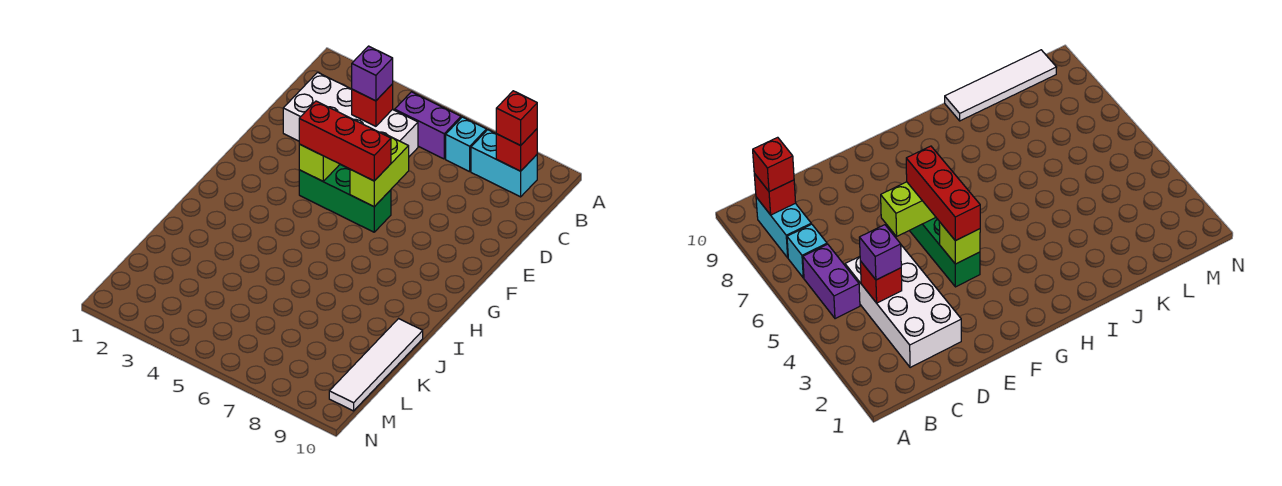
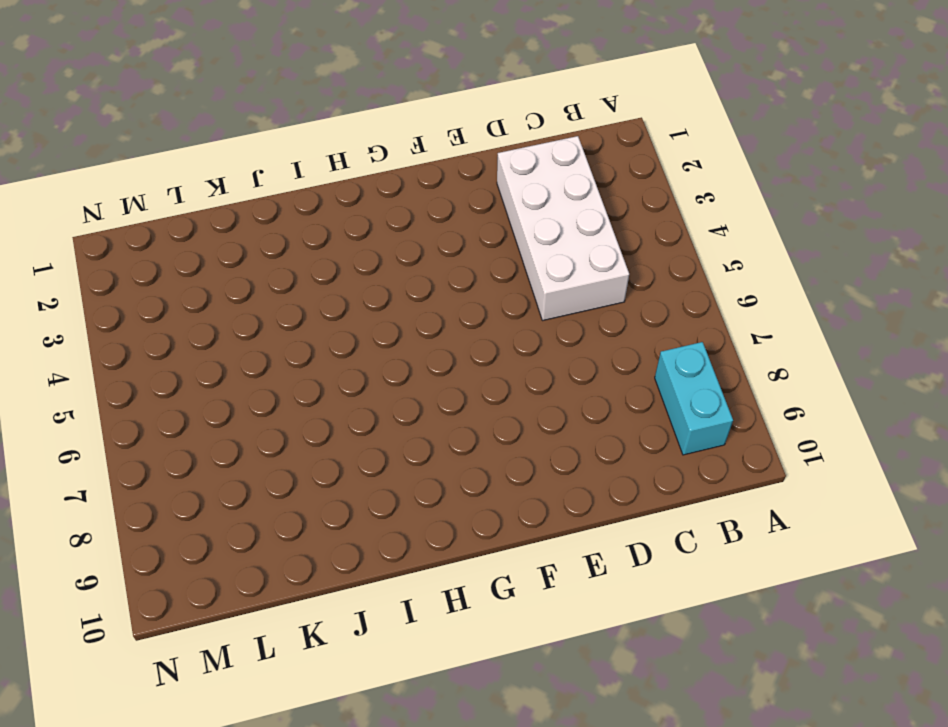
none -> purple brick B5:B6 level 1
none -> cyan brick B7 level 1
none -> green brick F4:F6 level 1

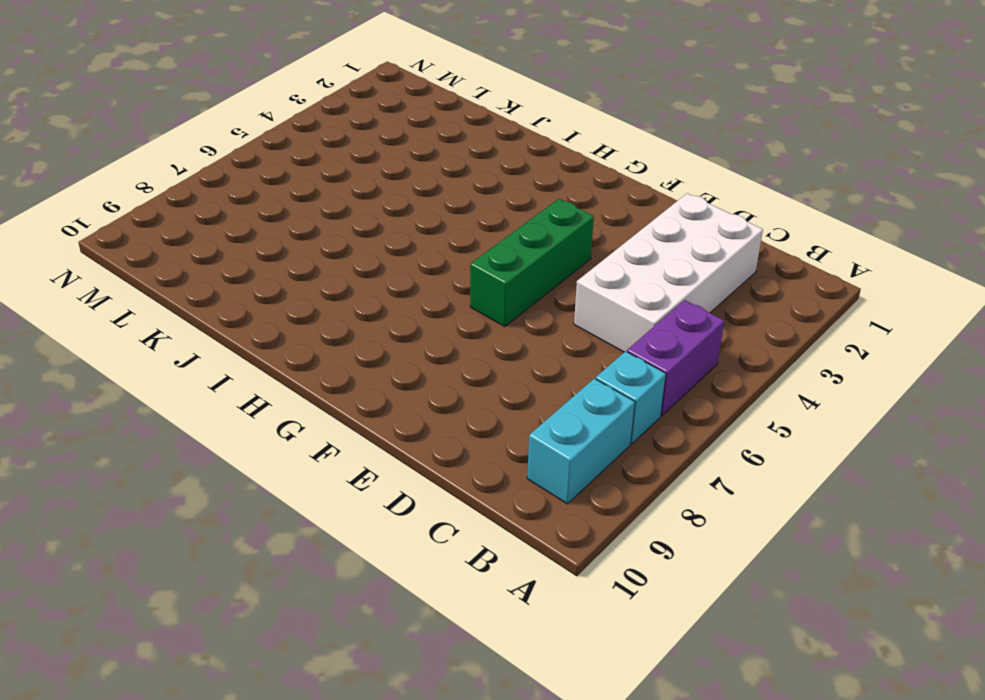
none -> white tile J10:M10 level 1
none -> red brick B9 level 2
none -> red brick C4 level 2

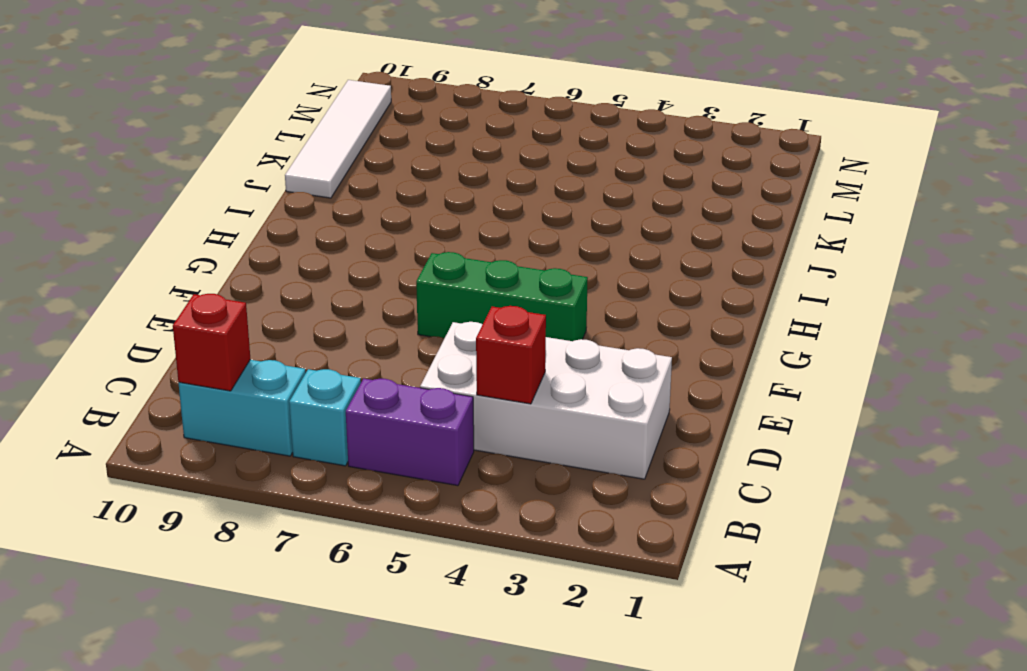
none -> lime brick E6:F6 level 2
none -> lime brick F4 level 2
none -> red brick B9 level 3

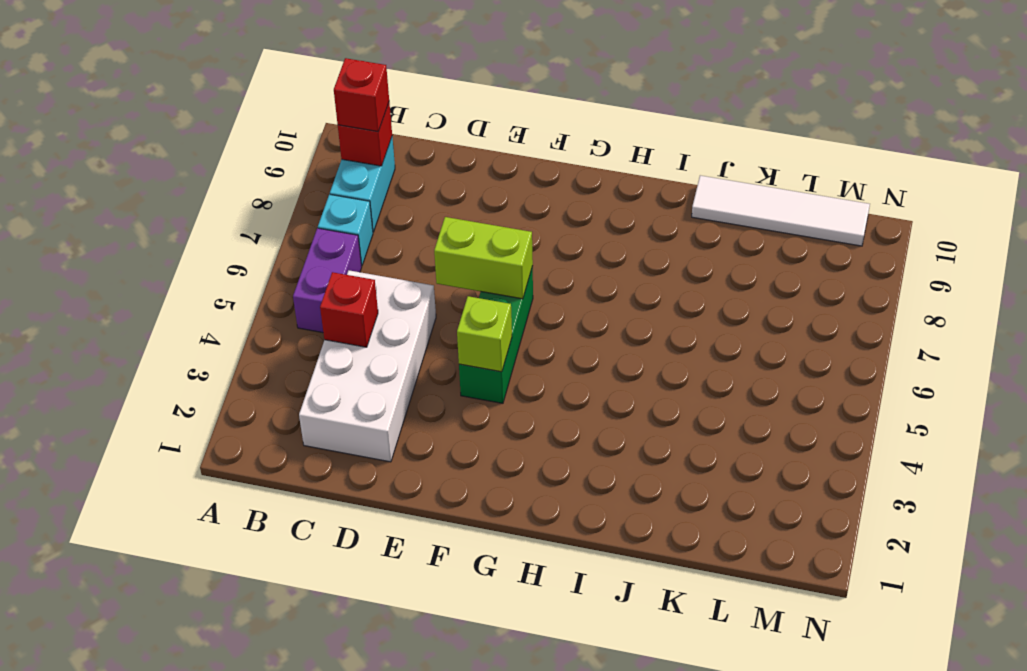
none -> purple brick C4 level 3
none -> red brick F4:F6 level 3

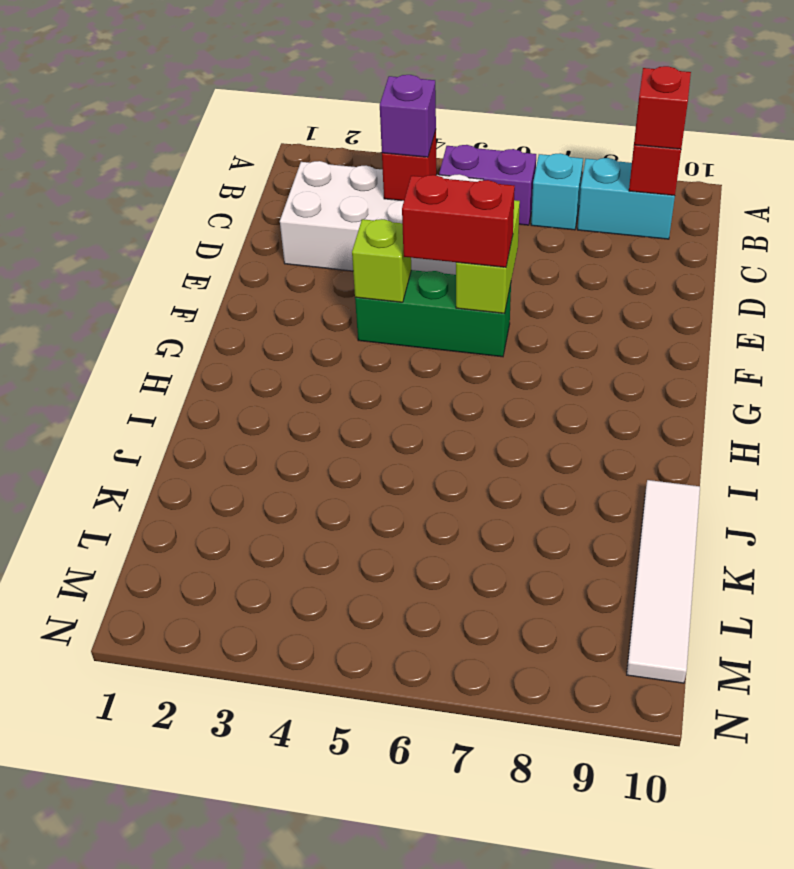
red brick F5:F6 level 3 -> red brick F4:F6 level 3

